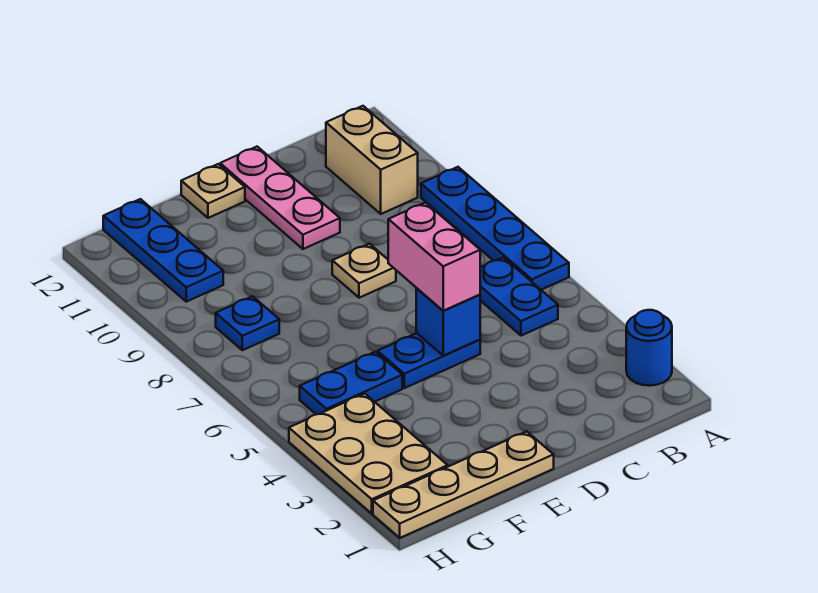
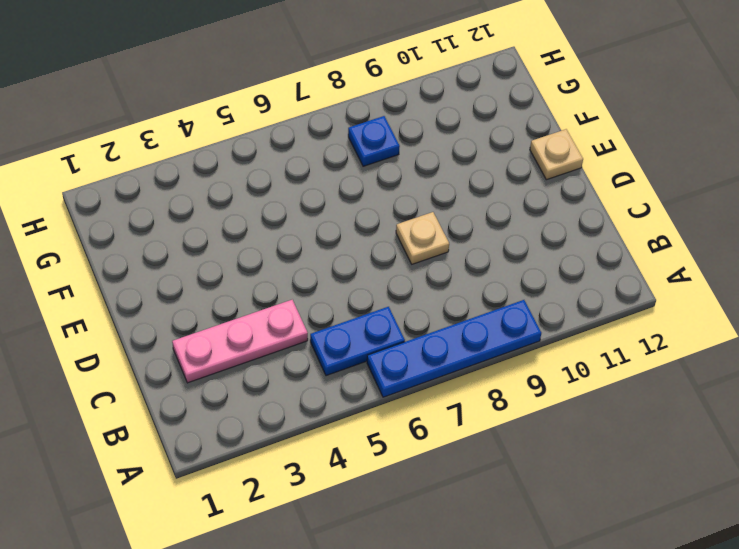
pink plate C2:C4 level 1 -> pink plate D10:D12 level 1
none -> blue round brick A2 level 1
none -> tan brick B10:B11 level 1
none -> blue plate D5:E5 level 1

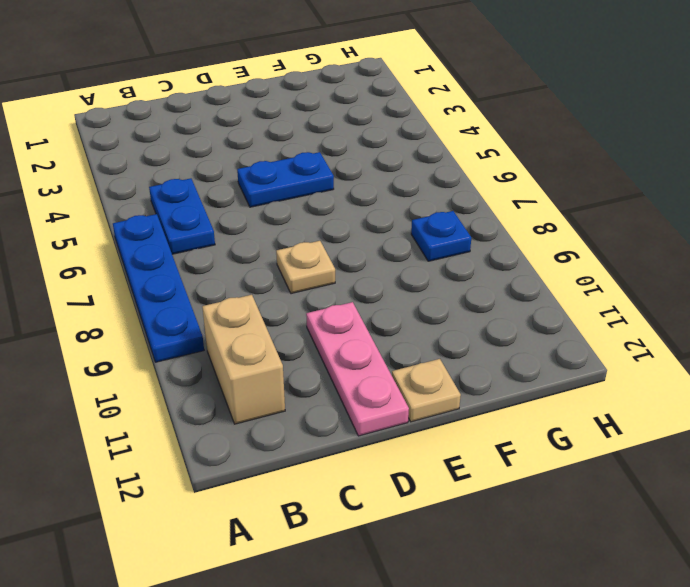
none -> blue round brick A2 level 1
none -> tan plate E1:H1 level 1
none -> blue plate F5:G5 level 1

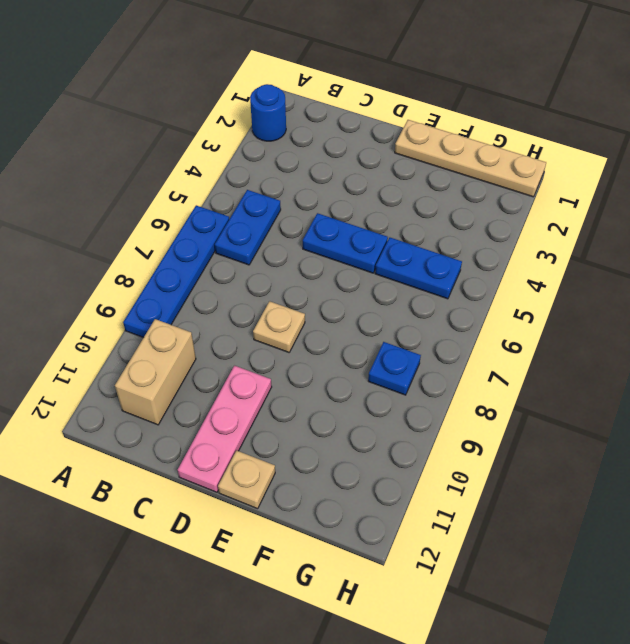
none -> tan plate G2:H4 level 1
none -> blue plate G10:G12 level 1
none -> blue brick D5 level 2

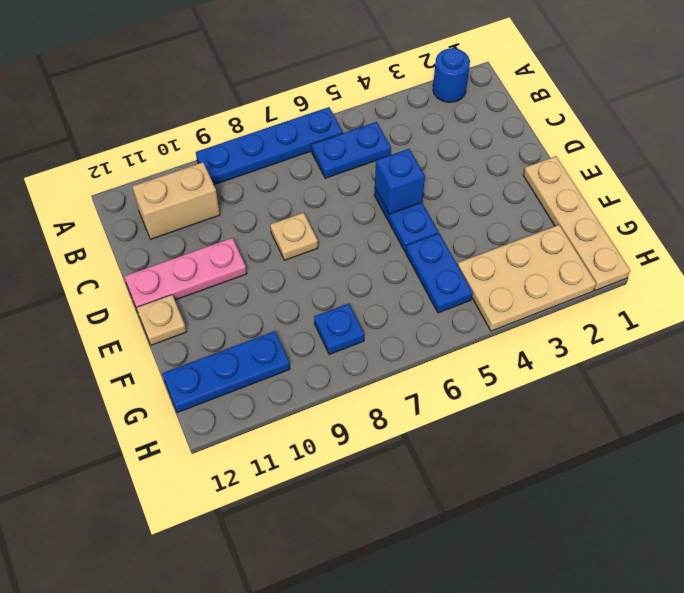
none -> pink brick D5:D6 level 3

